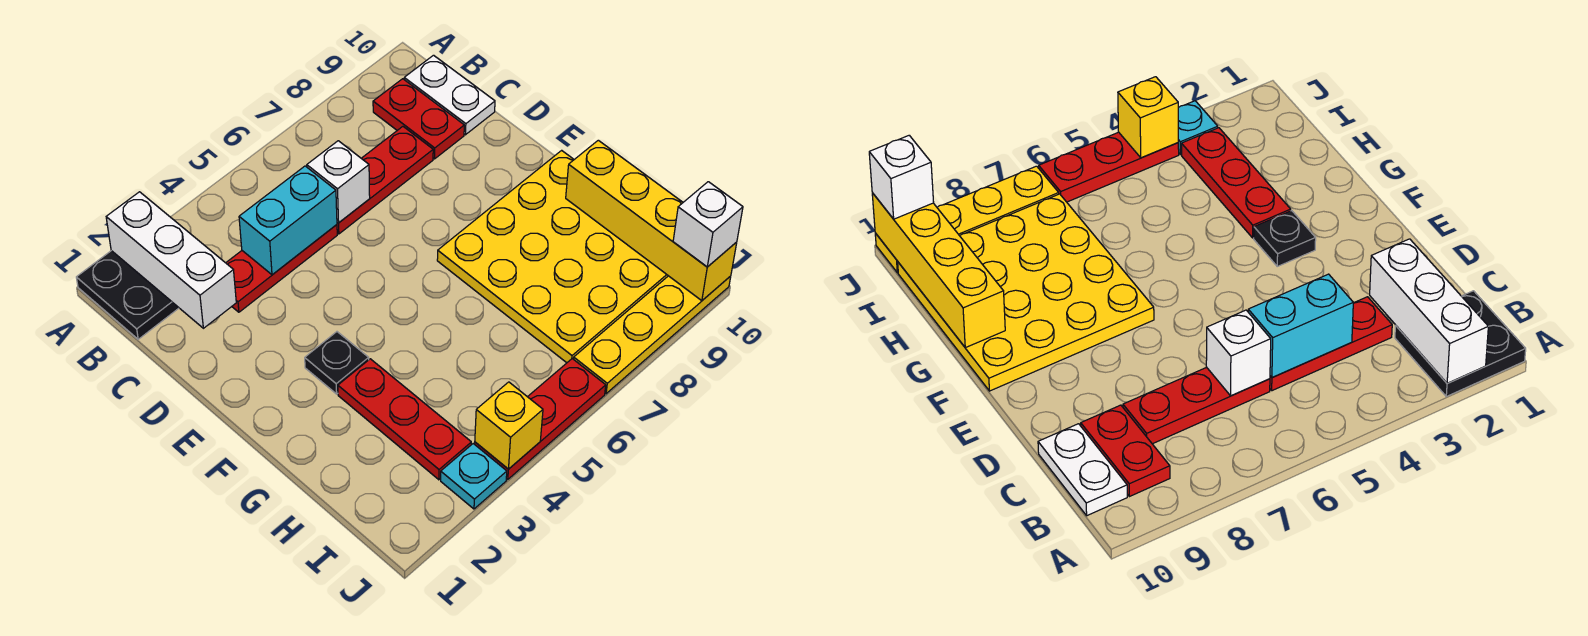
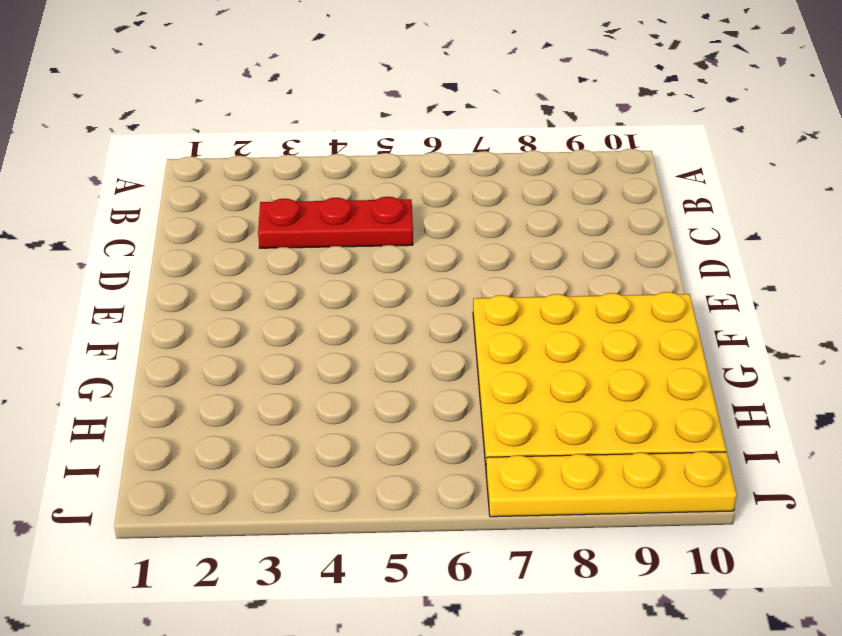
none -> black plate A1:B2 level 1
none -> red plate B9:C9 level 1
none -> white plate B10:C10 level 1

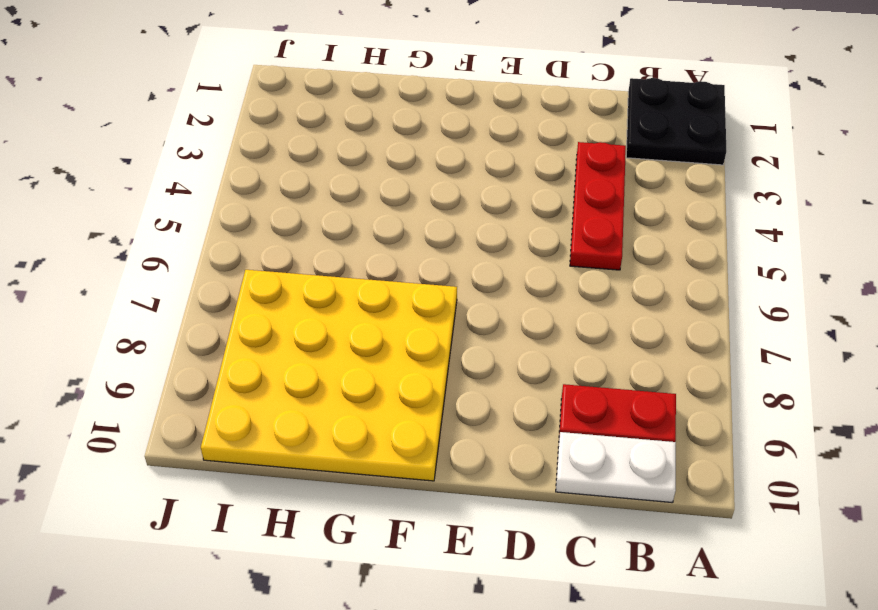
none -> red plate C6:C8 level 1
none -> black plate F3 level 1
none -> red plate G3:I3 level 1

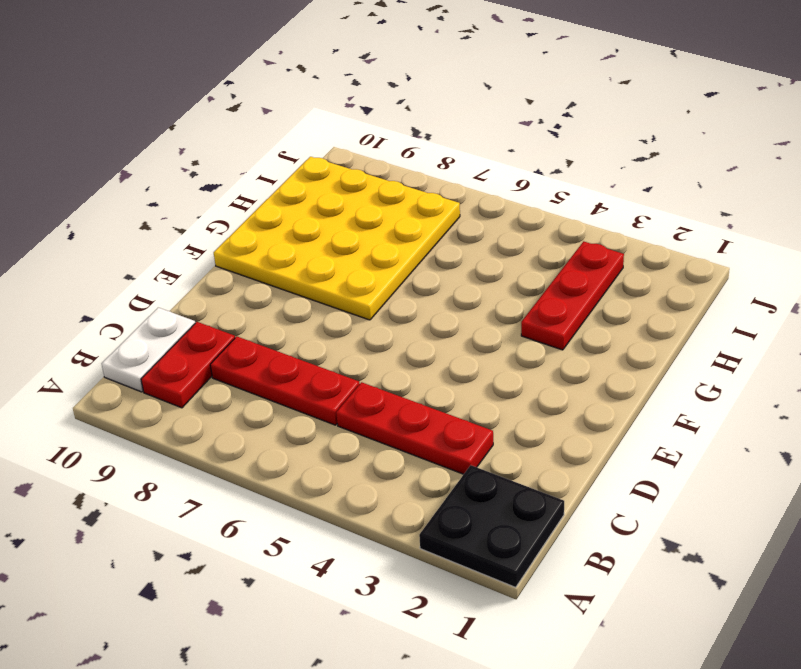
none -> black plate F3 level 1
none -> cyan plate J3 level 1
none -> red plate J4:J6 level 1

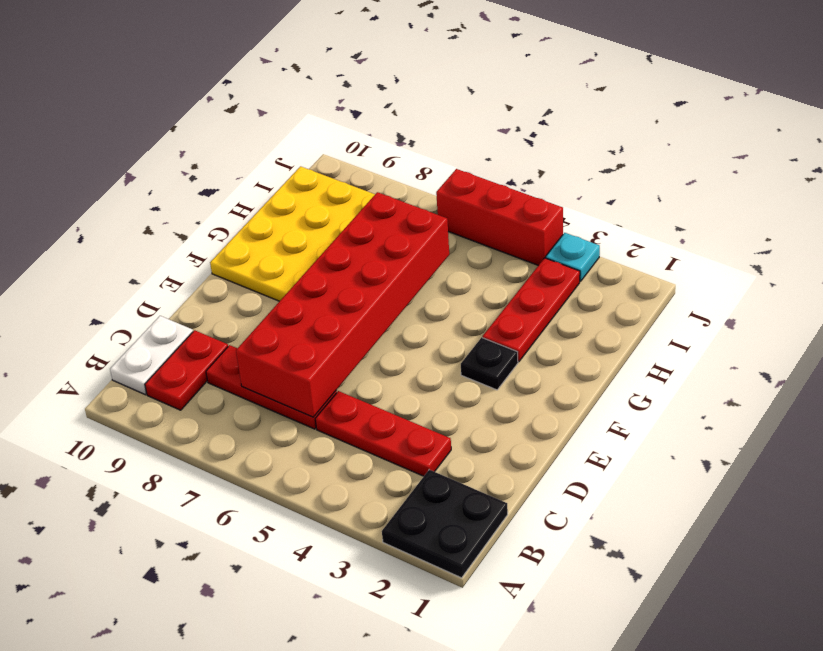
red brick C6:H7 level 2 -> white brick C6 level 2
red brick J4:J6 level 1 -> red plate J4:J6 level 1
none -> yellow plate J7:J10 level 1
none -> white brick A2:C2 level 2
none -> cyan brick C4:C5 level 2

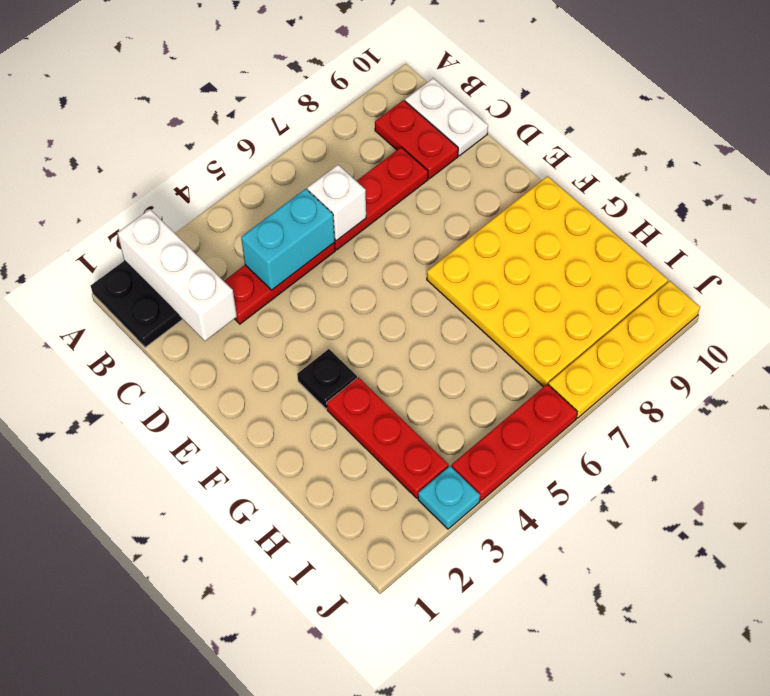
none -> yellow brick G10:J10 level 2
none -> yellow brick J4 level 2
none -> white brick J10 level 3

